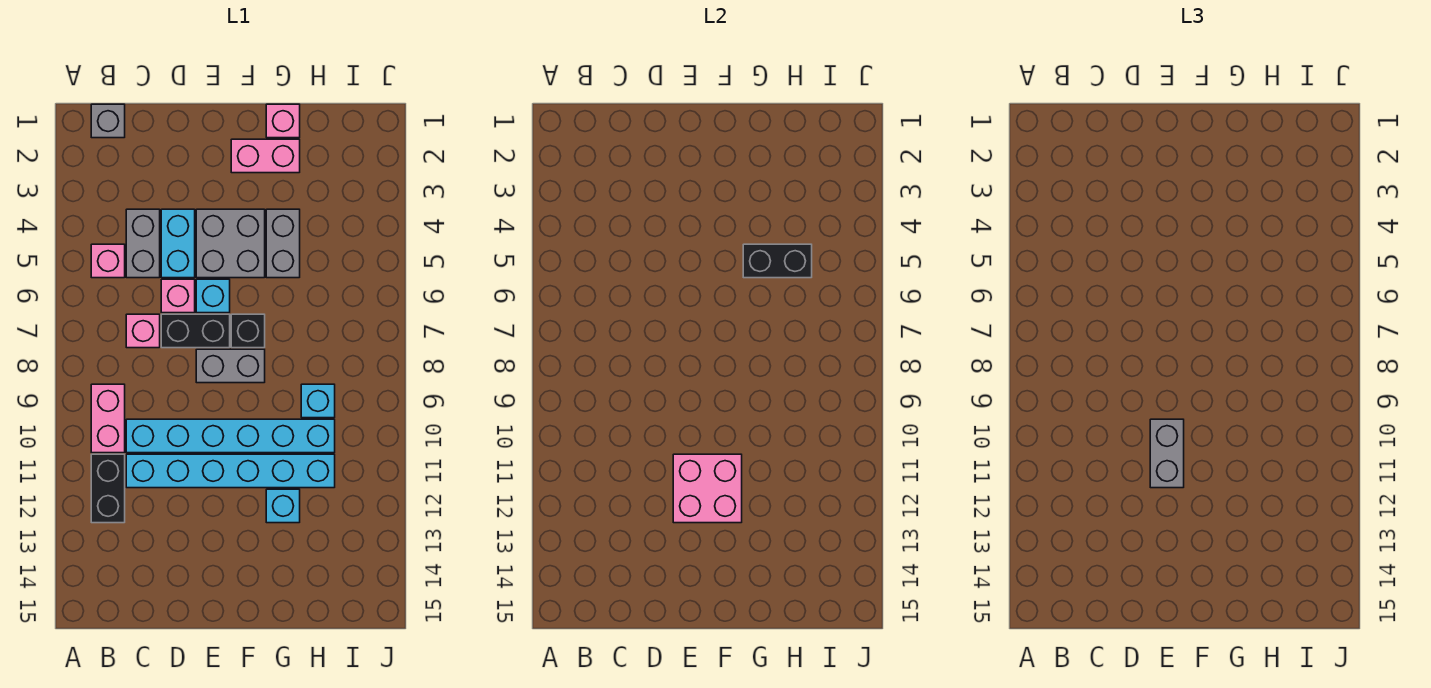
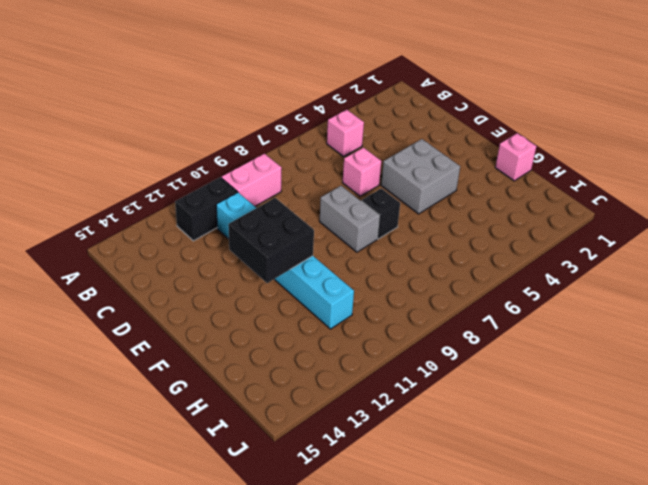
black brick E11:F12 level 2 -> pink brick E11:F12 level 2
none -> grey brick B1 level 1
none -> grey brick C4:C5 level 1
none -> pink brick C7 level 1

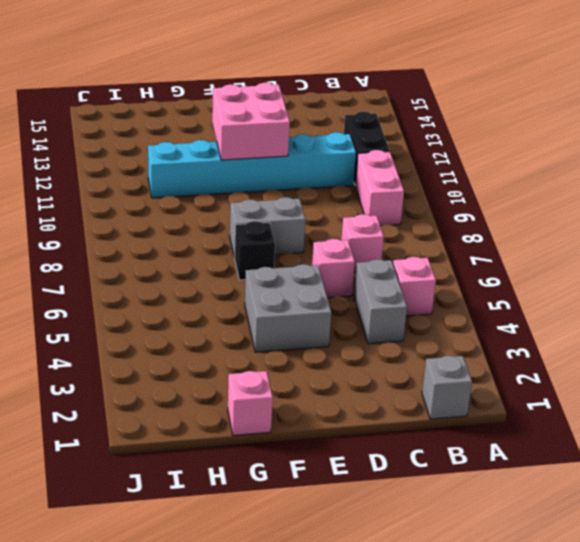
none -> cyan brick C10:H10 level 1
none -> cyan brick D4:D5 level 1
none -> black brick D7:E7 level 1

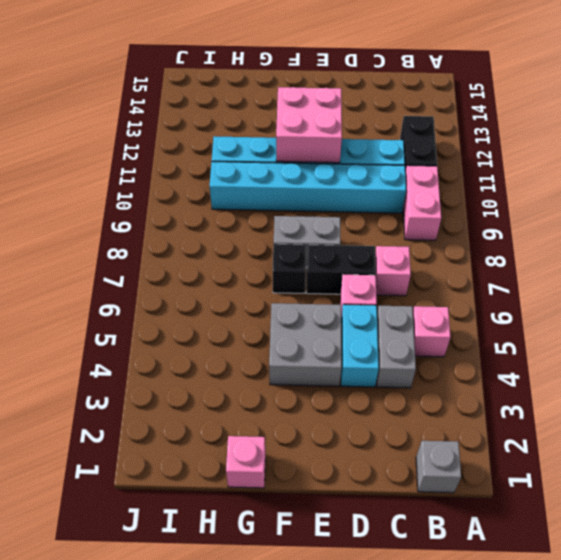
none -> cyan brick E6 level 1
none -> pink brick F2:G2 level 1
none -> grey brick G4:G5 level 1

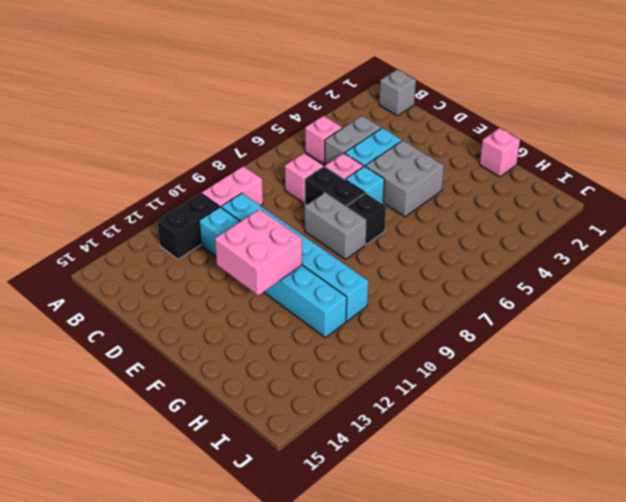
none -> pink brick F2:G2 level 1
none -> grey brick G4:G5 level 1
none -> cyan brick G12 level 1

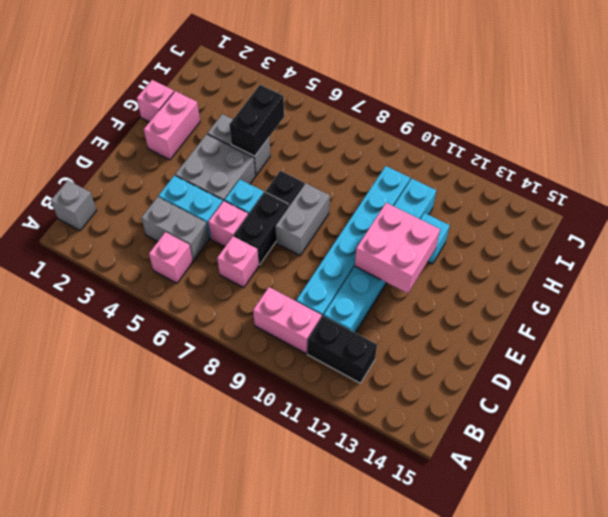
none -> cyan brick H9 level 1
none -> grey brick E10:E11 level 3

